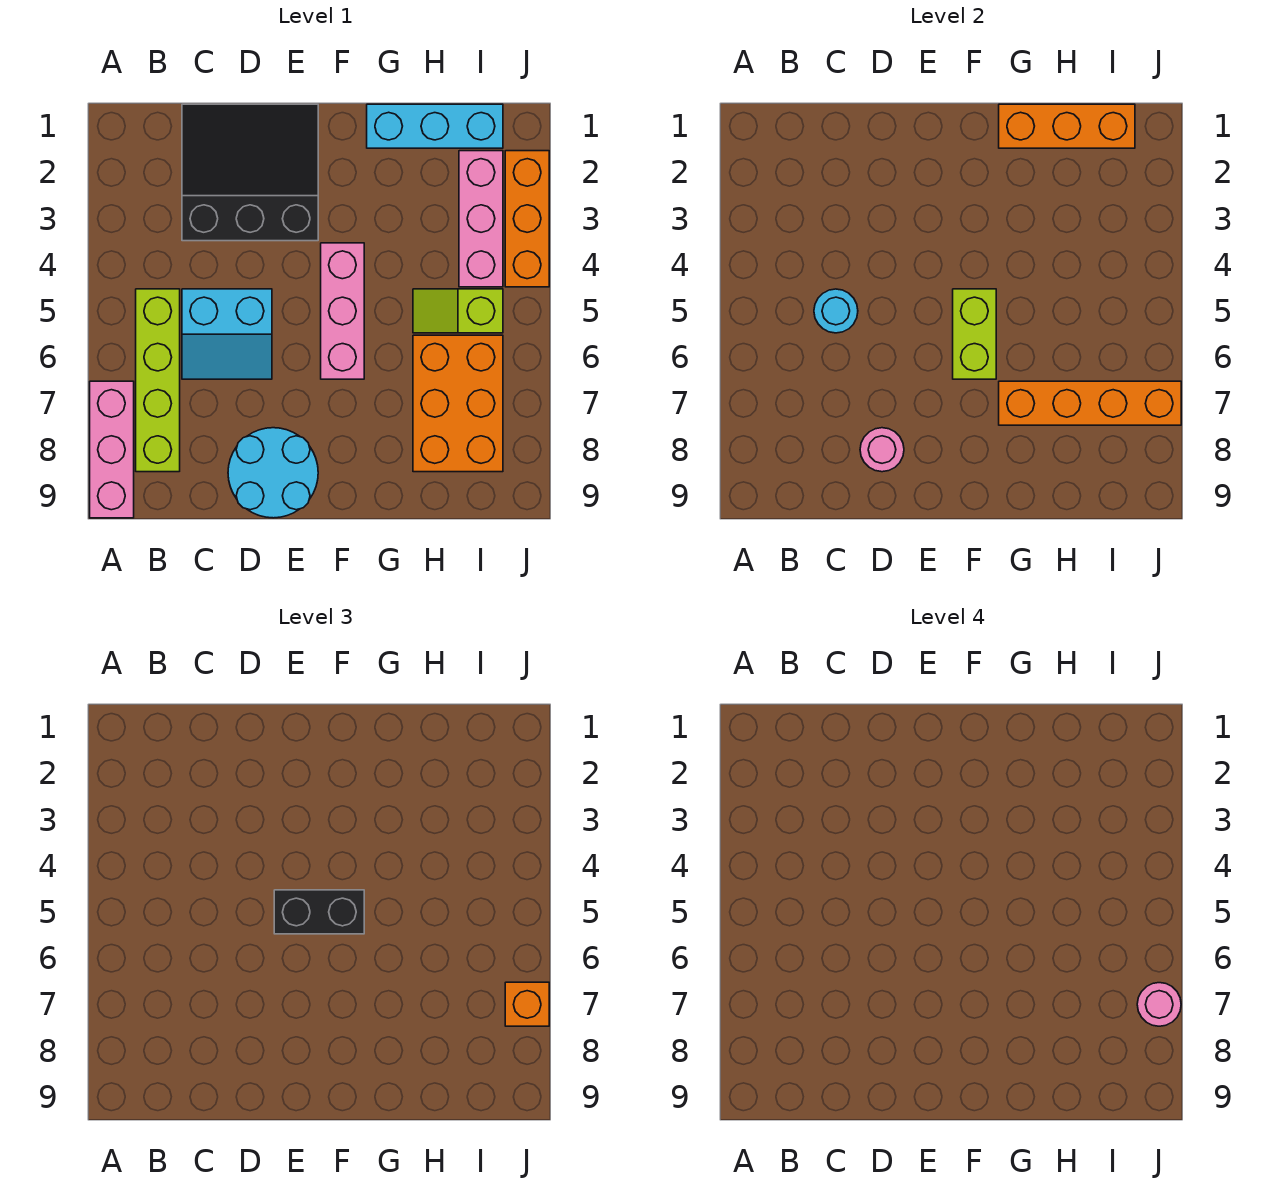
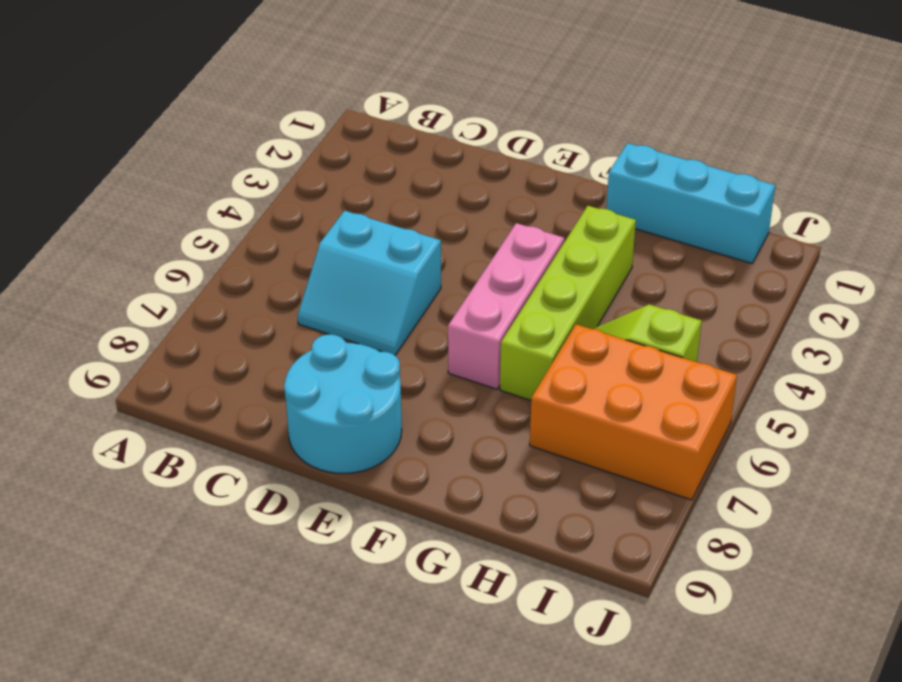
lime brick G3:G6 level 1 -> lime brick B5:B8 level 1
orange brick H6:J7 level 1 -> orange brick H6:I8 level 1
none -> pink brick A7:A9 level 1
none -> black slope C1:E3 level 1 top 3
none -> pink brick I2:I4 level 1

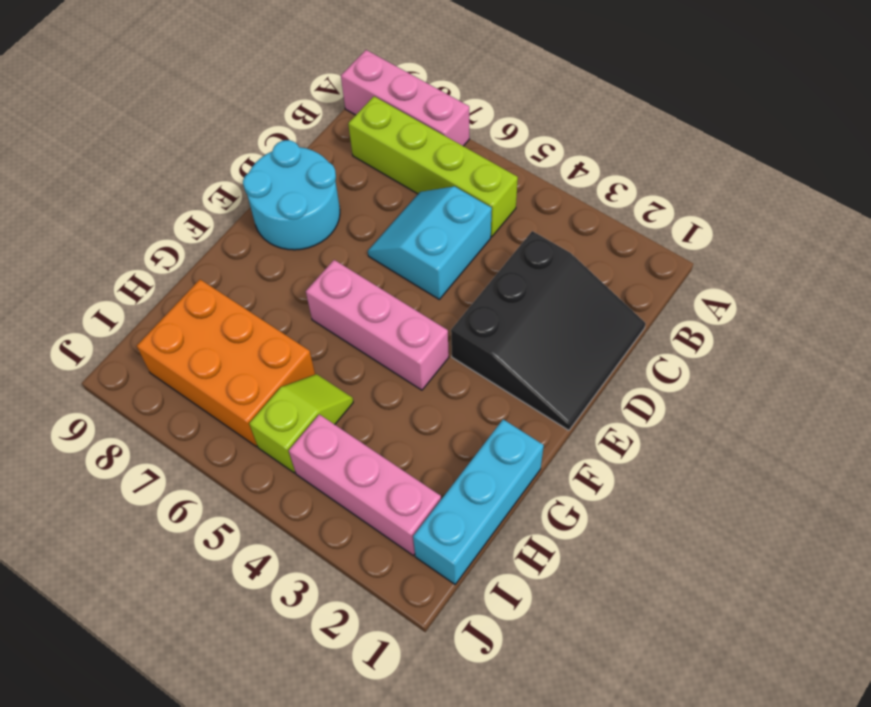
none -> orange brick J2:J4 level 1
none -> cyan round brick C5 level 2
none -> pink round brick D8 level 2

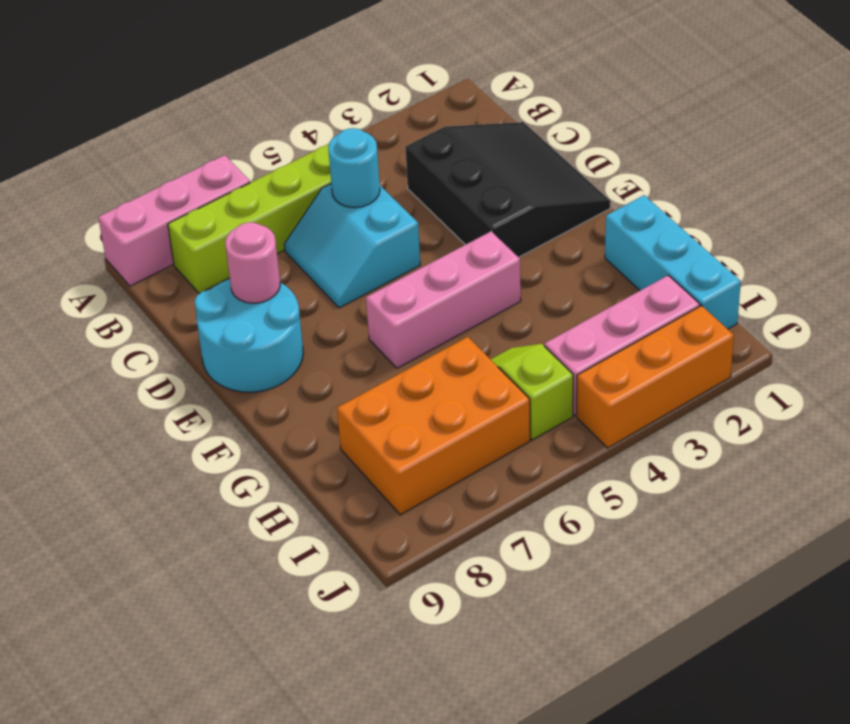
none -> lime brick F5:F6 level 2
none -> orange brick G1:I1 level 2
none -> orange brick G7:J7 level 2

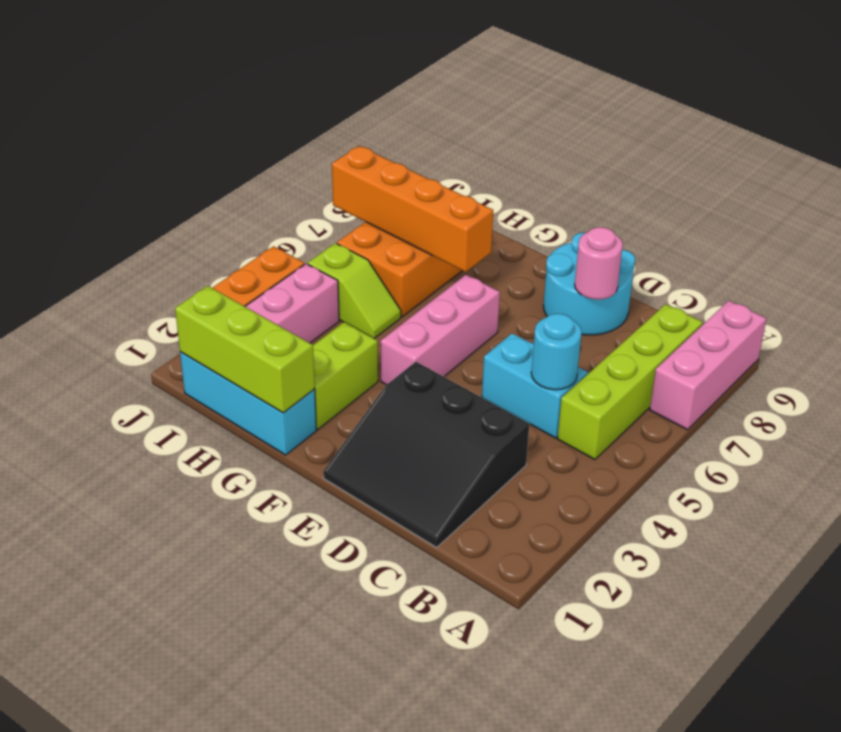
lime brick G1:I1 level 2 -> orange brick G1:I1 level 2
lime brick G2:G3 level 1 -> lime brick F5:F6 level 2
none -> black brick E5:F5 level 3
none -> orange brick J7 level 3
none -> pink round brick J7 level 4

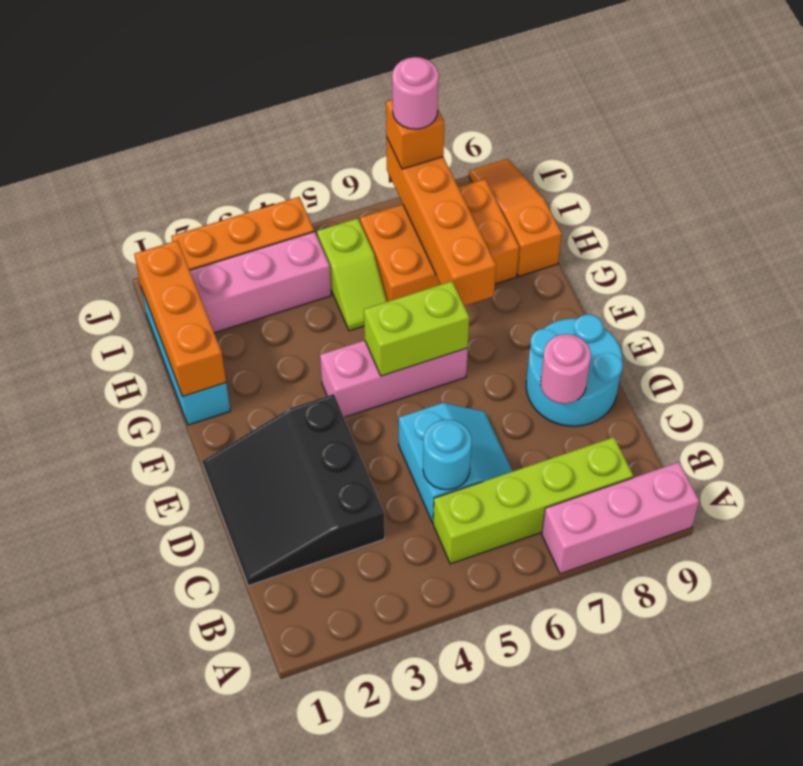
orange slope H9:J9 level 1 top H -> none
none -> black brick E5:F5 level 3

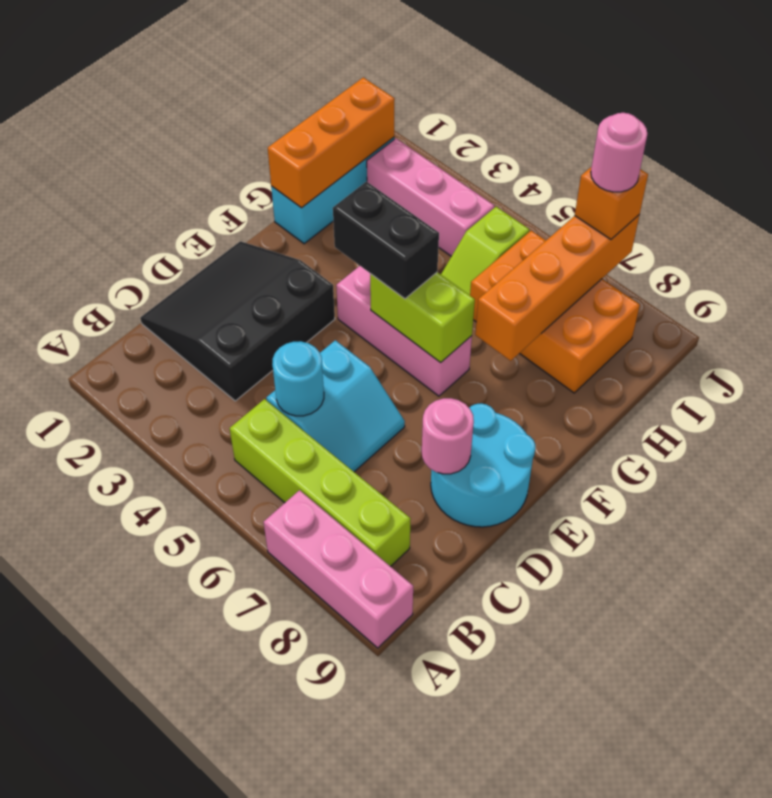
black brick F4:F5 level 3 -> black brick E5:F5 level 3
none -> orange brick J2:J4 level 1

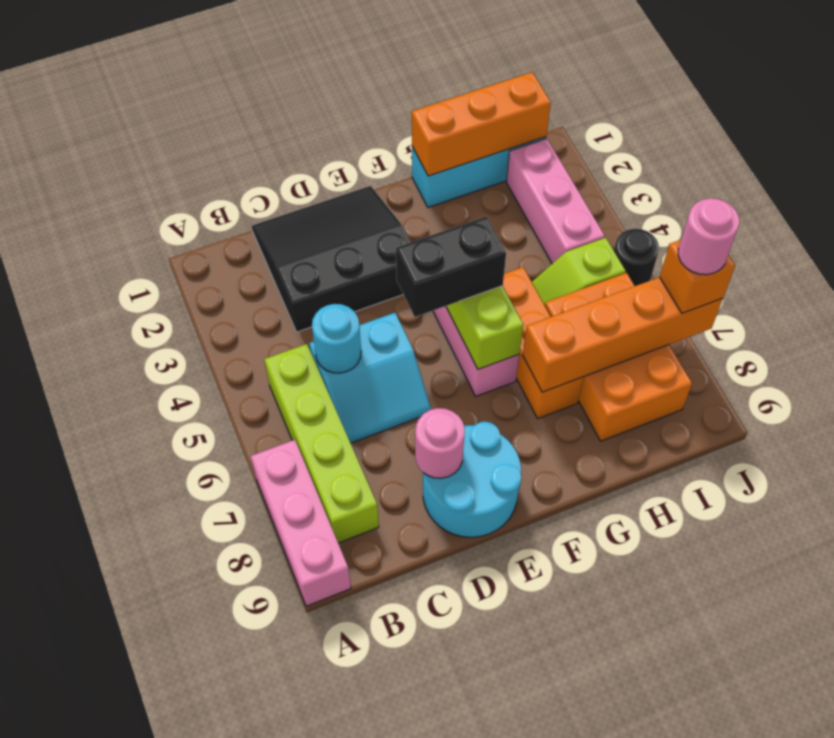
orange brick G5:G7 level 1 -> orange brick J2:J4 level 1
black round brick J5 level 1 -> none

